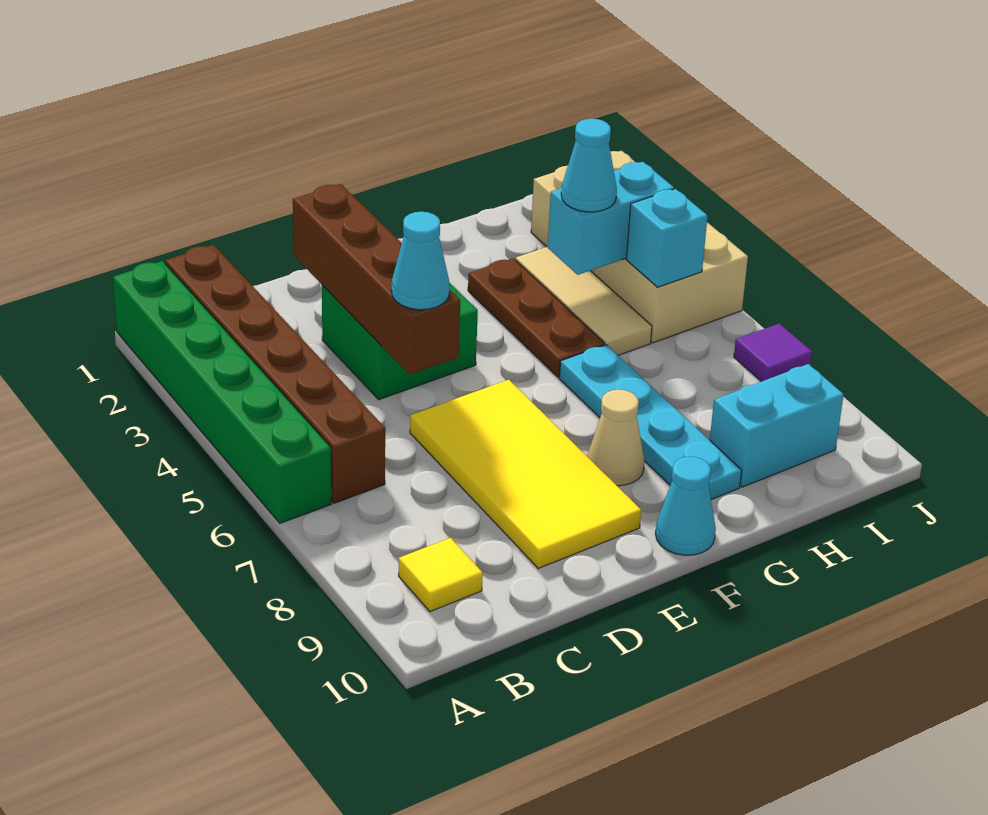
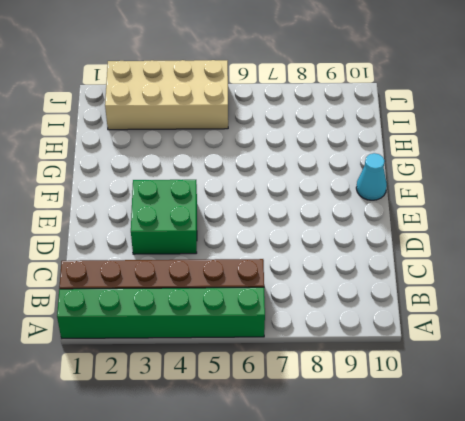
none -> yellow tile B9 level 1
none -> yellow tile D6:E9 level 1
none -> tan cone F8 level 1

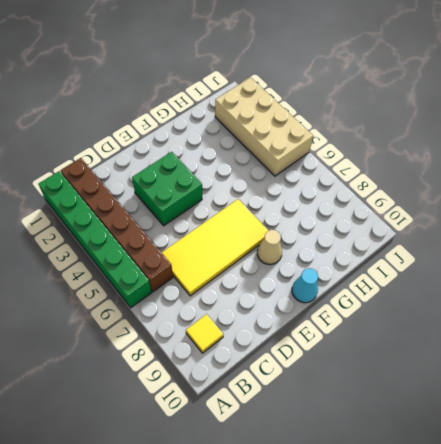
yellow tile C6:F7 level 1 -> yellow tile D6:E9 level 1
none -> brown plate G3:G5 level 1
none -> cyan plate G6:G9 level 1
none -> tan tile H3:H5 level 1

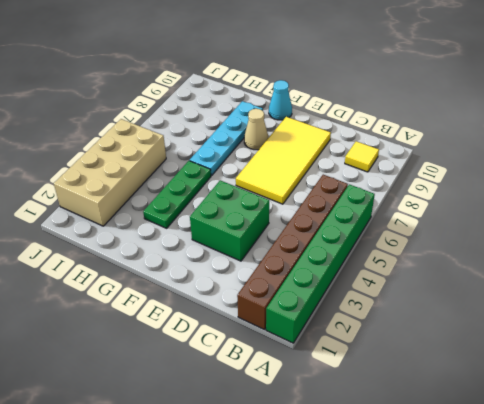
green plate G3:G5 level 1 -> brown plate G3:G5 level 1
none -> tan tile H3:H5 level 1
none -> cyan brick H9:I9 level 1
none -> purple tile J7 level 1

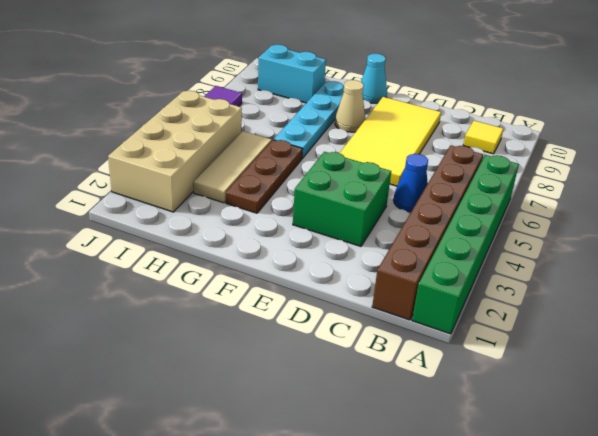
blue cone C5 level 1 -> none
none -> brown brick D2:D5 level 2
none -> cyan brick H4:I4 level 2
none -> cyan brick I5 level 2

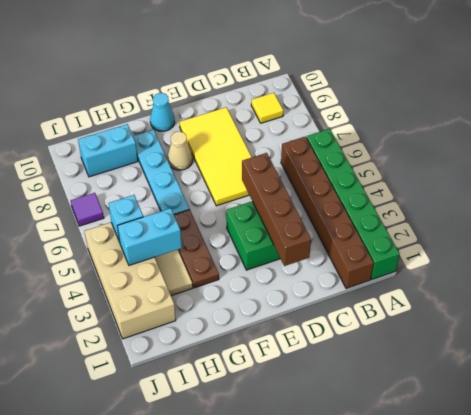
none -> cyan cone D5 level 3
none -> cyan cone H4 level 3

